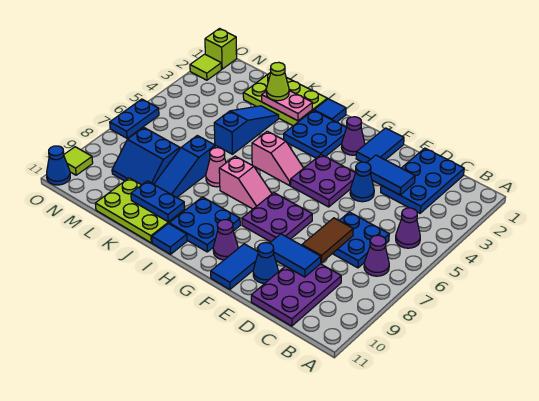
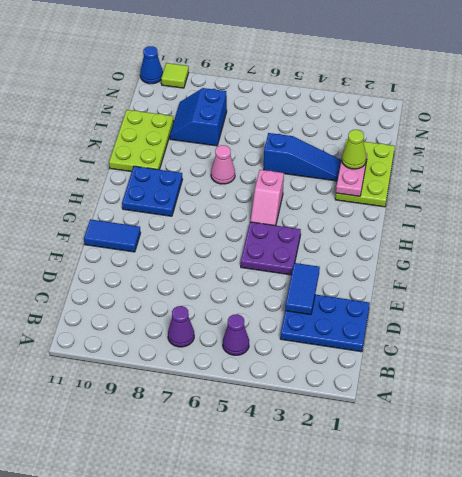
none -> blue plate C6:D7 level 1
none -> purple plate C9:D11 level 1
none -> blue cone E4 level 1
none -> blue cone E10 level 1

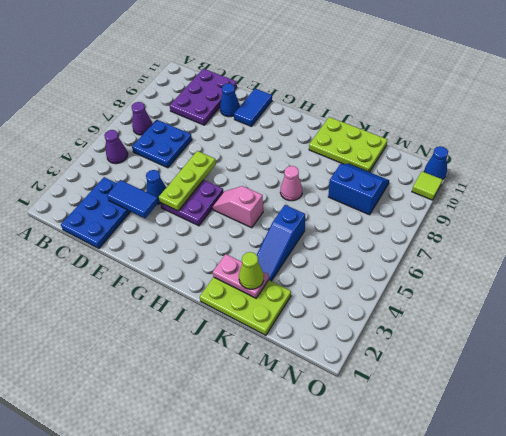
lime plate F4:F6 level 2 -> none
none -> blue tile F1:F2 level 1
none -> purple plate F7:G8 level 1
none -> purple cone G2 level 1
none -> purple cone G10 level 1

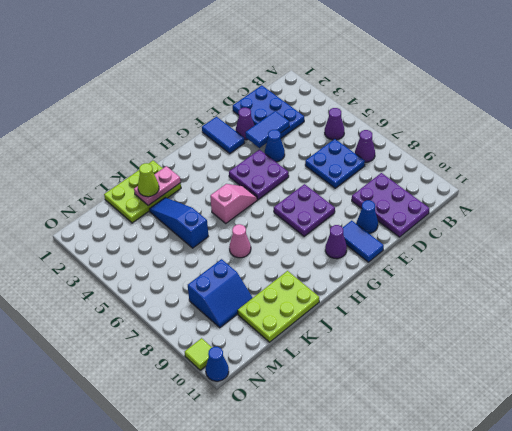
purple cone E2 level 1 -> purple cone G2 level 1
none -> blue plate H2:I3 level 1
none -> pink slope H7:I7 level 1 top I
none -> blue plate H9:I10 level 1
none -> blue tile I1 level 1

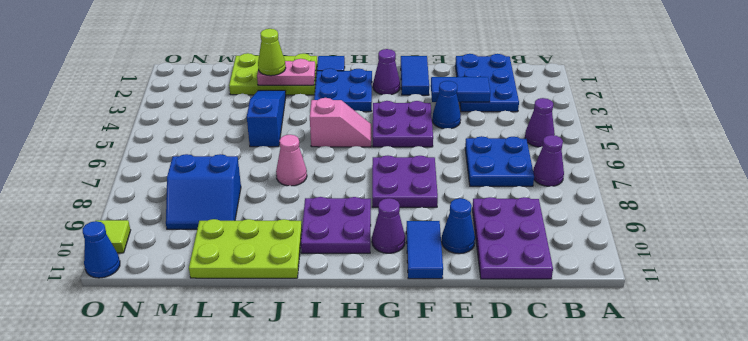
purple plate H9:I10 level 1 -> blue plate H9:I10 level 1
none -> pink slope H7:I7 level 1 top I
none -> blue tile I11 level 1
none -> blue slope K7:K9 level 1 top 7
none -> lime brick O1 level 1

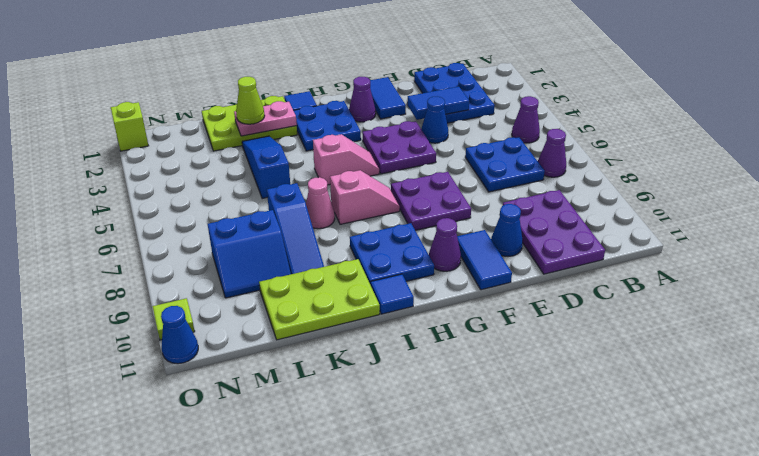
none -> lime tile O2 level 1
none -> blue plate O6:O7 level 1
none -> brown tile D7:D8 level 2
none -> blue tile D9:E9 level 2

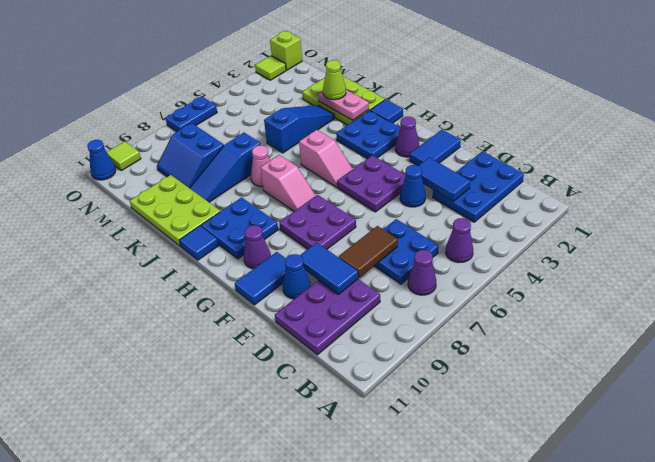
none -> blue plate J10:K10 level 2

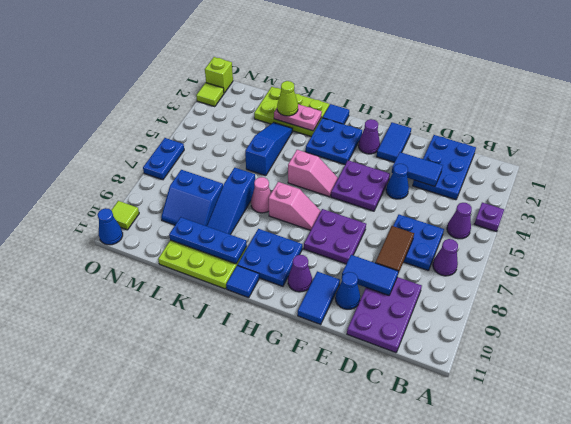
purple plate A4 level 1 -> none
blue plate J10:L10 level 2 -> blue plate J10:K10 level 2

